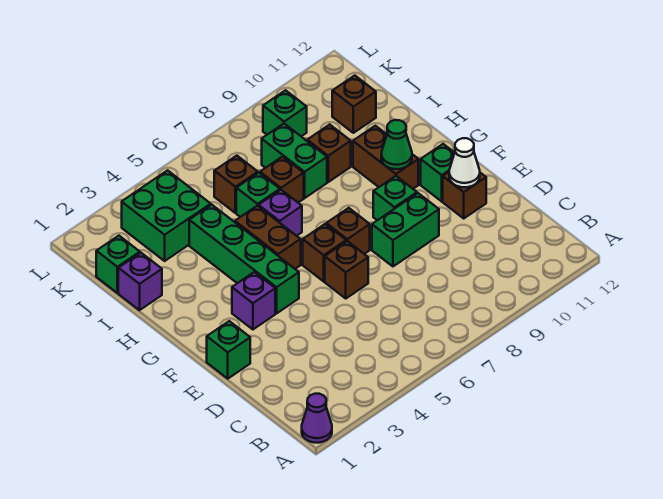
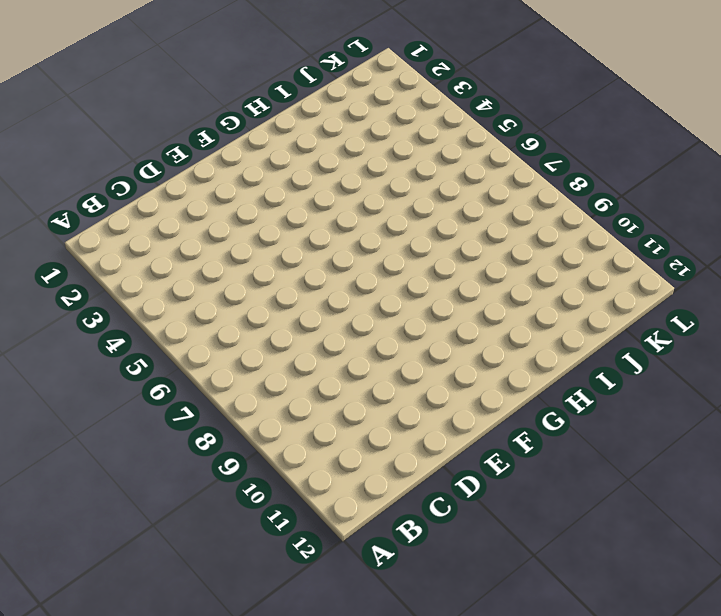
none -> purple cone A1 level 1
none -> green brick E1 level 1
none -> brown brick E6 level 1

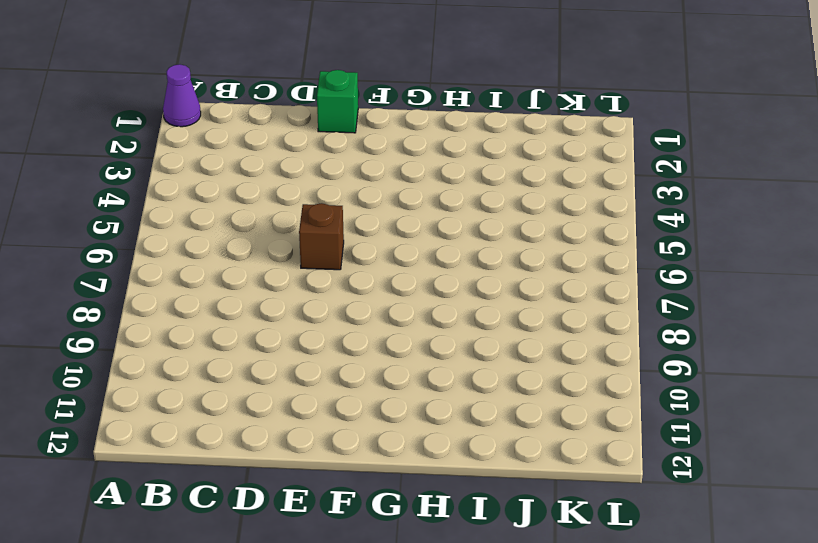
none -> green brick E8:E9 level 1
none -> brown brick E11 level 1
none -> purple brick F3 level 1

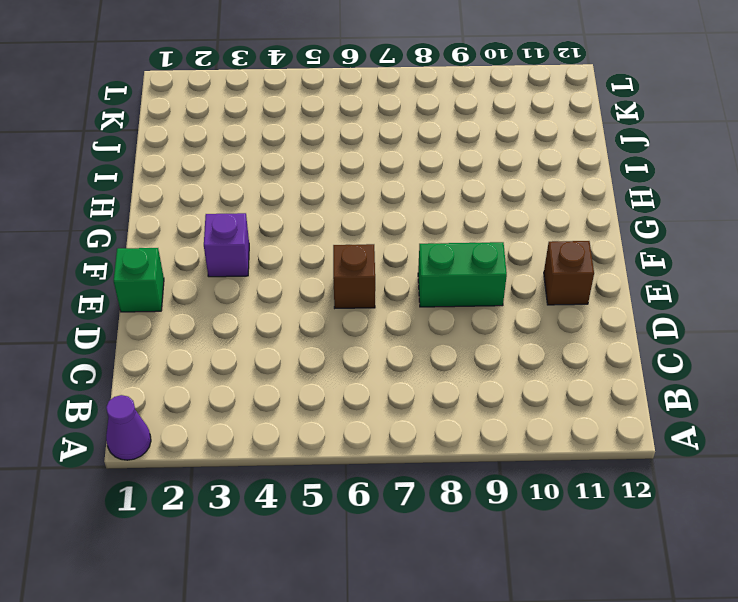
none -> green brick F4:I4 level 1
none -> brown brick F6 level 1
none -> brown brick F7 level 1

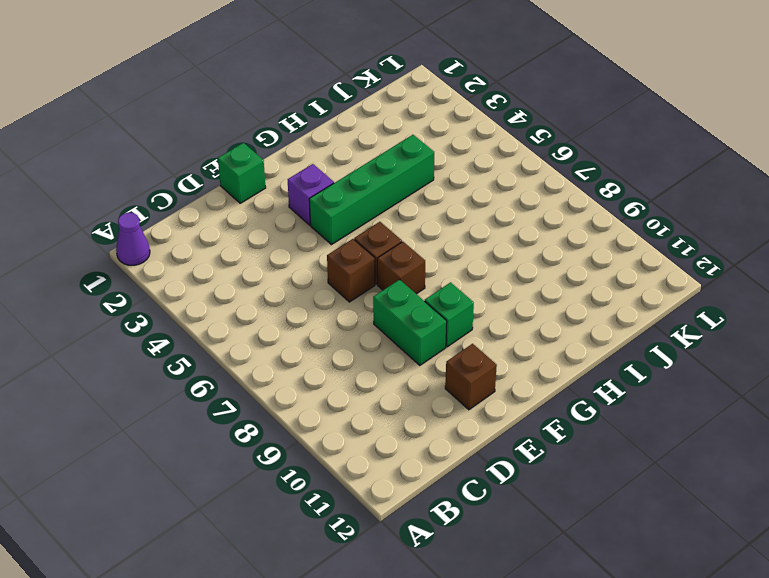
none -> green brick F11 level 1
none -> brown brick G5:H5 level 1
none -> brown brick G10:H10 level 1

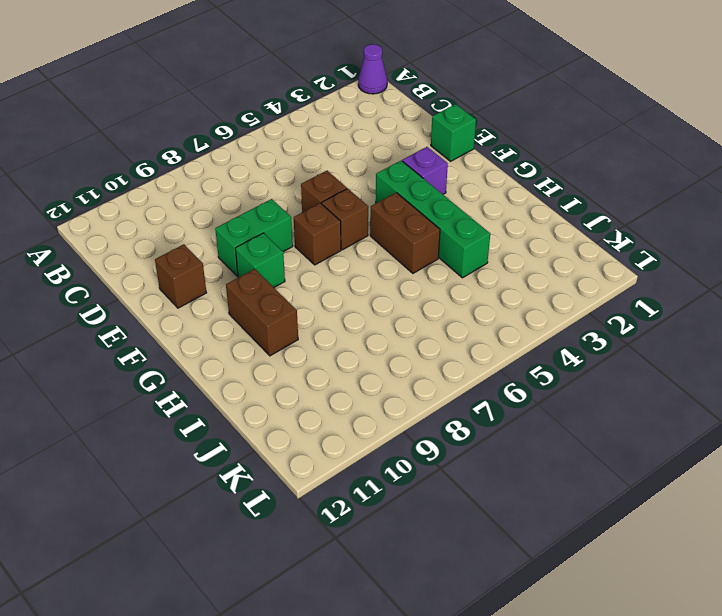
none -> green brick F11 level 1
none -> purple brick H6 level 1
none -> purple brick I1 level 1

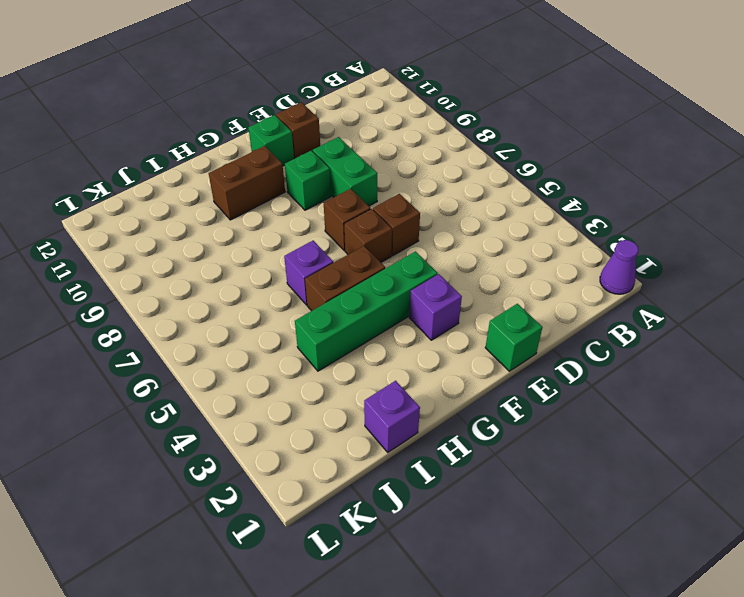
none -> green brick I6 level 1
none -> brown brick I7 level 1
none -> green brick I8:J8 level 1

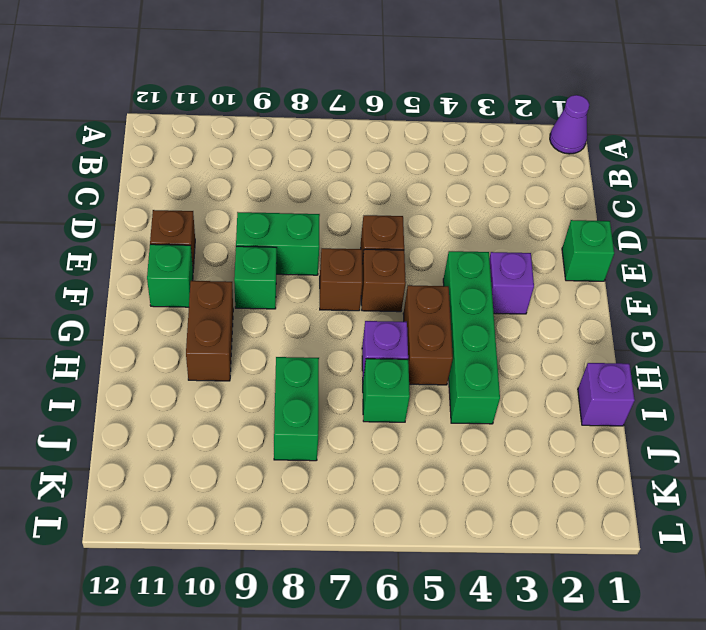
none -> brown brick I7 level 1
none -> brown brick I9 level 1
none -> green brick J1 level 1

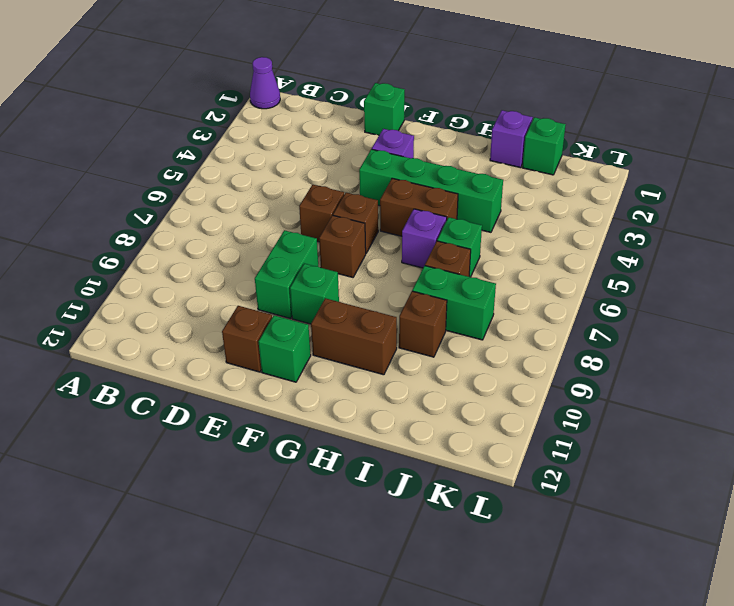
none -> green brick J3:K4 level 1
none -> brown brick J6 level 1
none -> brown brick J11 level 1

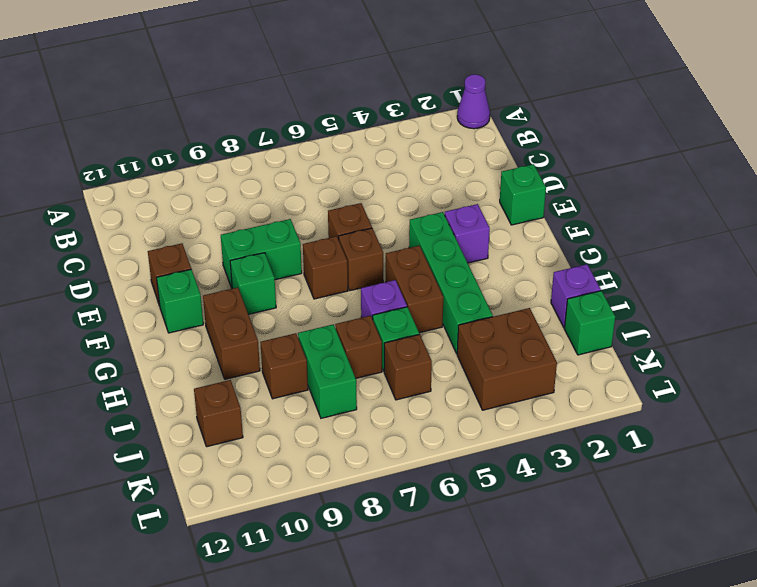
brown brick J3:K4 level 1 -> green brick J3:K4 level 1
none -> green brick K9 level 1
none -> white cone E11 level 2
none -> green cone G10 level 2

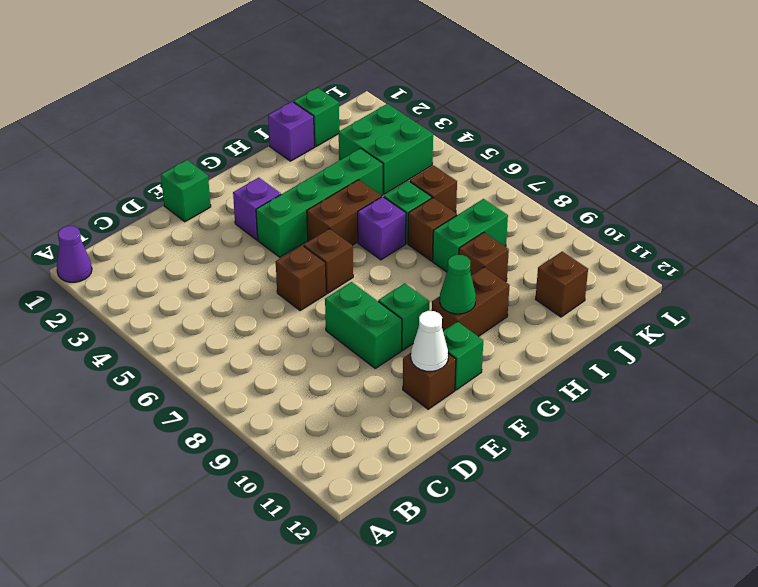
none -> brown brick F7 level 1
none -> green brick K9 level 1

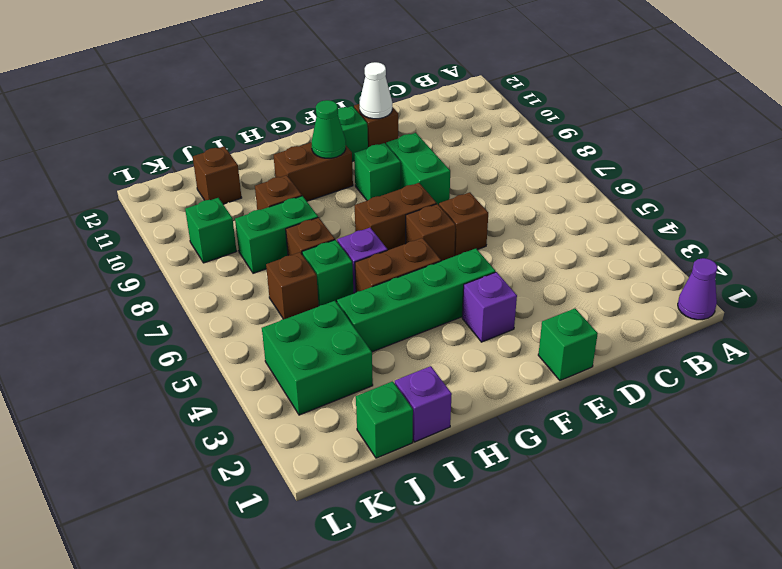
brown brick F7:G7 level 1 -> brown brick F7 level 1

